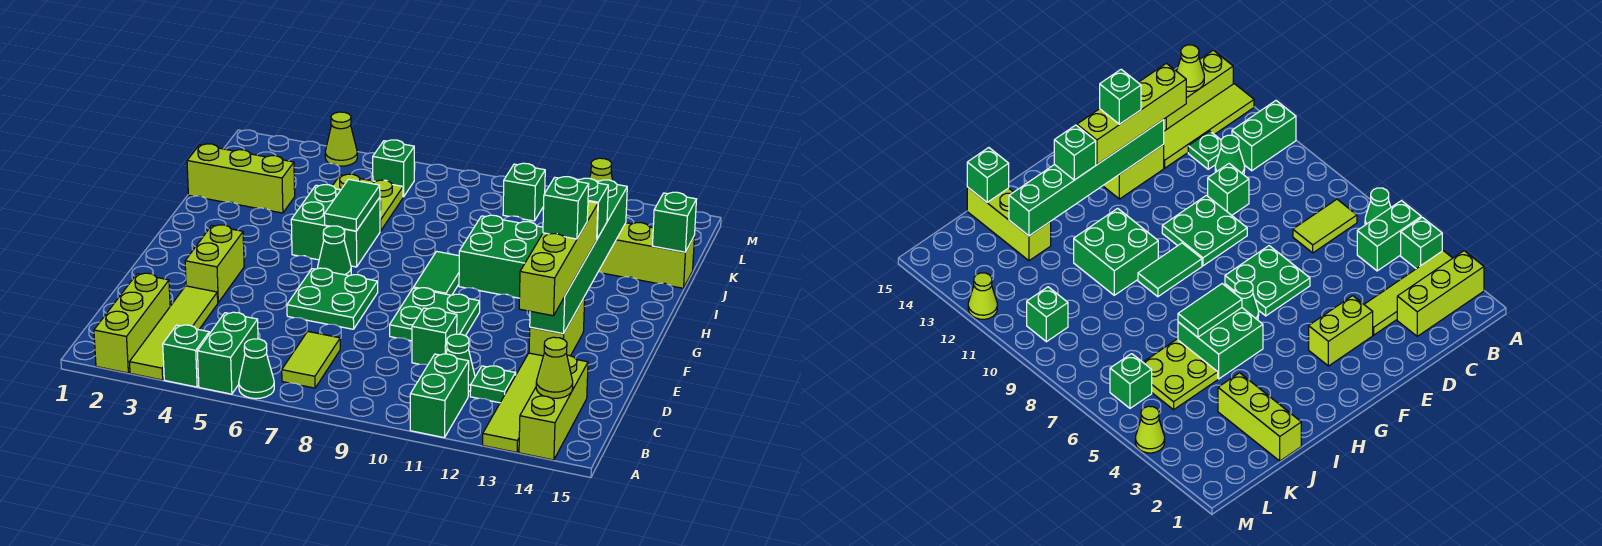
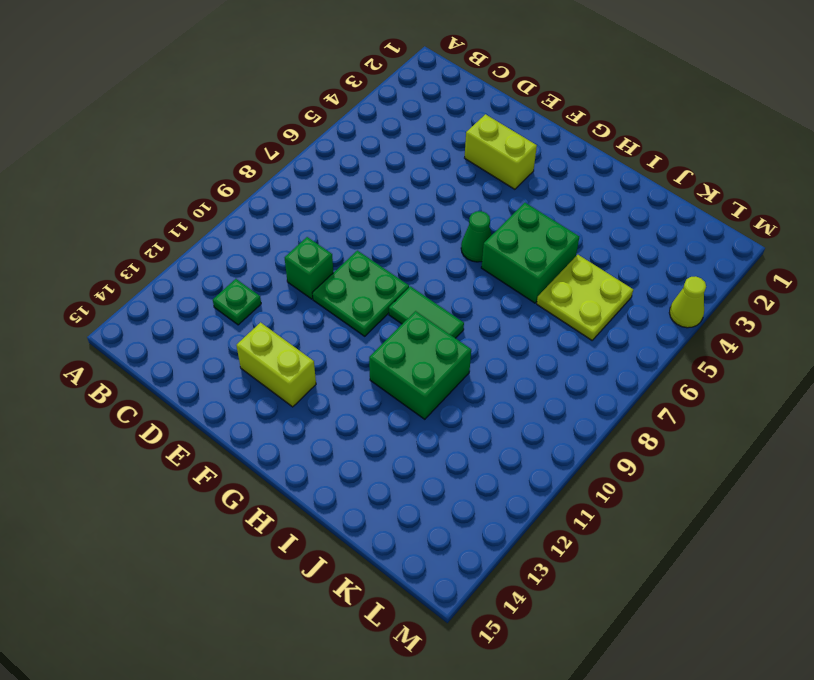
none -> lime brick A2:C2 level 1
none -> lime tile A3:D3 level 1
none -> green brick A4 level 1
none -> green brick A5:B5 level 1

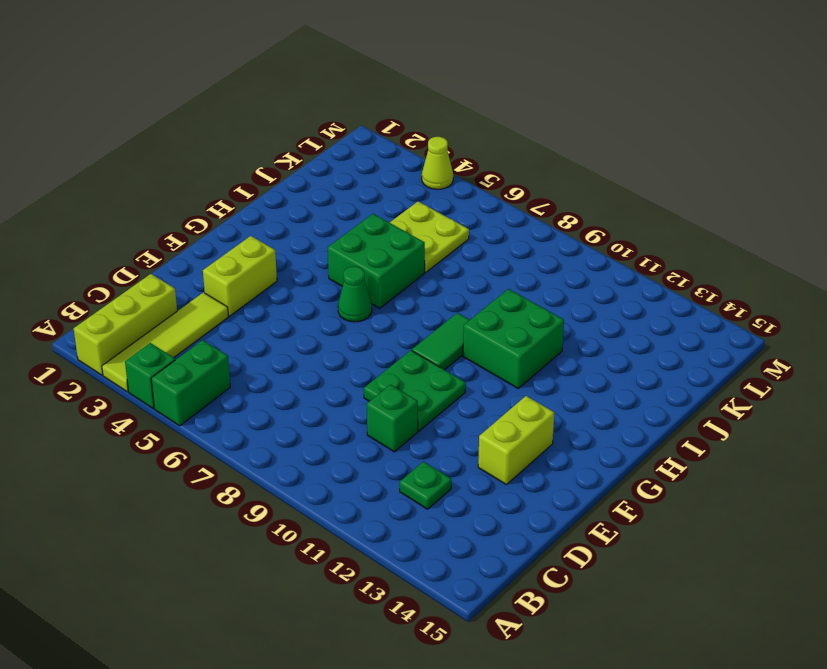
none -> green cone A6 level 1
none -> green brick A11:B11 level 1
none -> lime tile A13:D13 level 1
none -> lime brick A14:C14 level 1

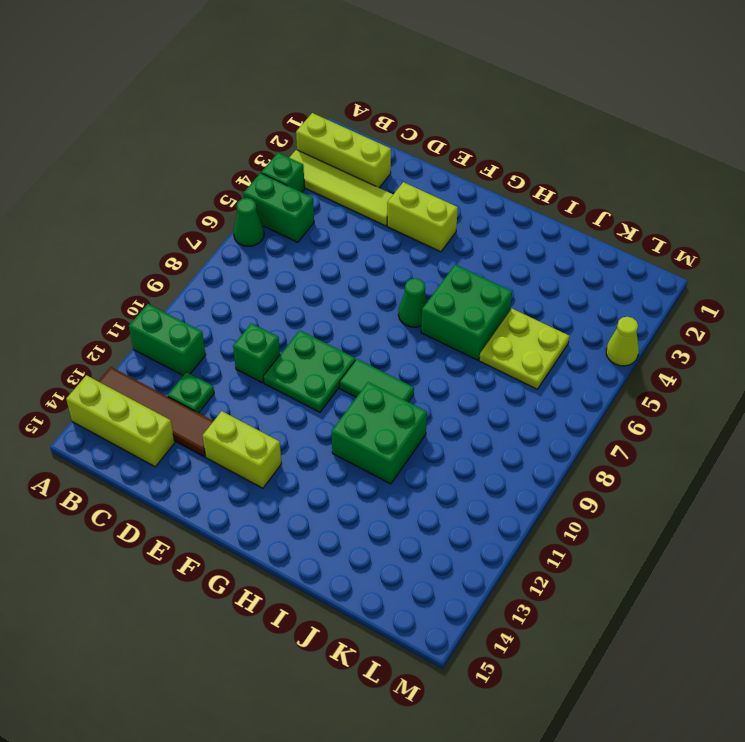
brown tile A13:D13 level 1 -> lime tile A13:D13 level 1
none -> lime tile B7:C7 level 1
none -> green cone C11 level 1
none -> green plate E6:F7 level 1
none -> lime brick J1:J3 level 1

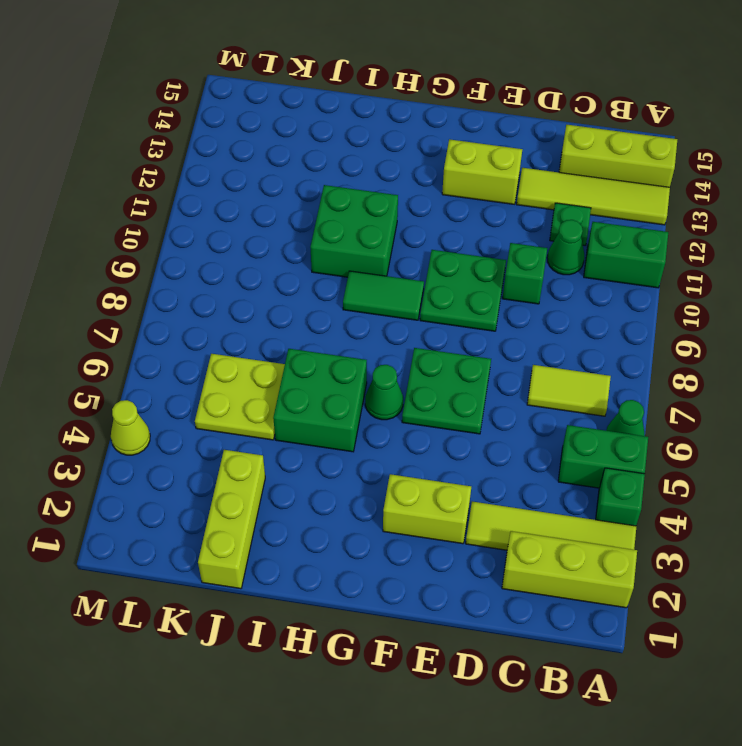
none -> lime brick J13:J15 level 1
none -> green brick L6 level 1
none -> green brick L10 level 1
none -> lime cone M12 level 1

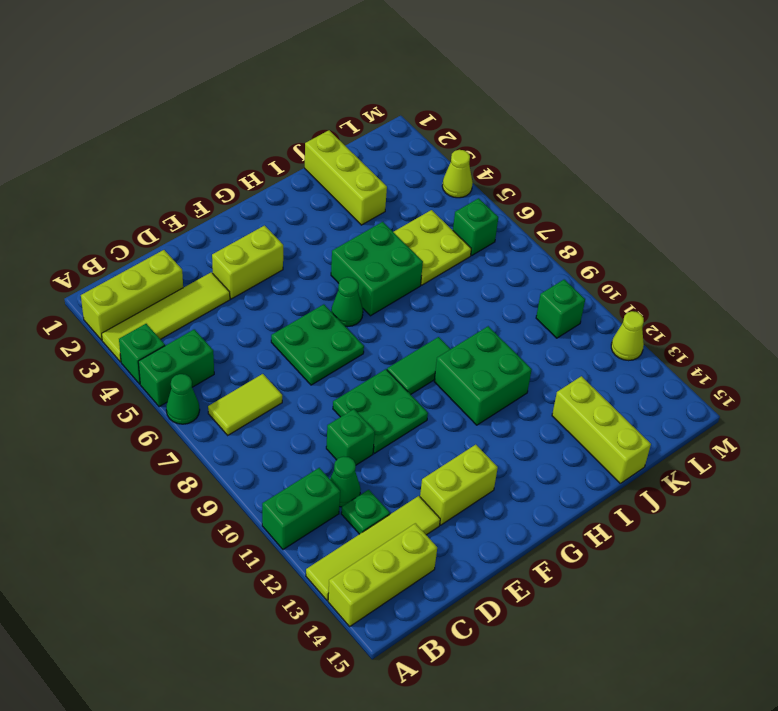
none -> lime cone B14 level 2
none -> green brick E13:J13 level 2
none -> green tile H6:I6 level 2
none -> green brick J15 level 2

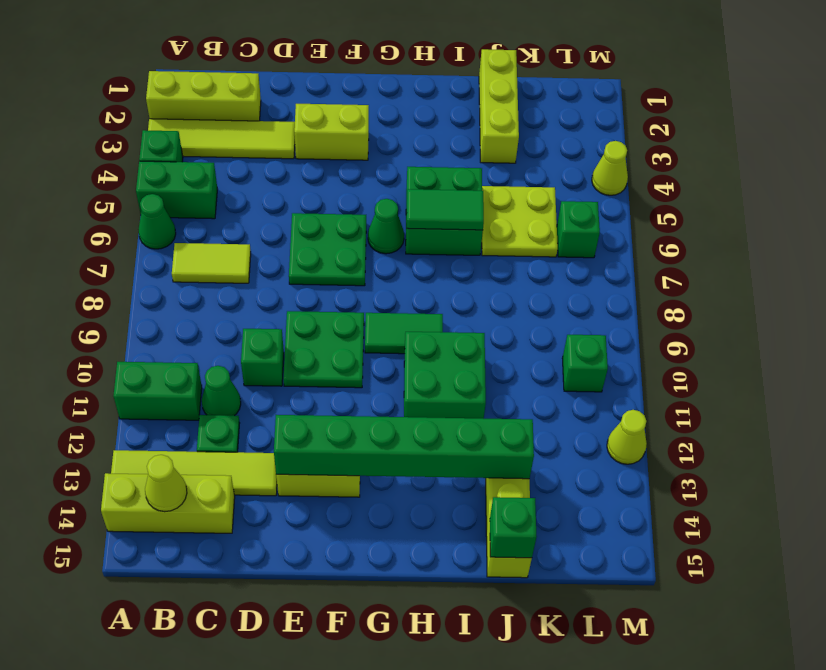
none -> lime brick D13:G13 level 3
none -> green brick H13 level 3
none -> green brick F13 level 4

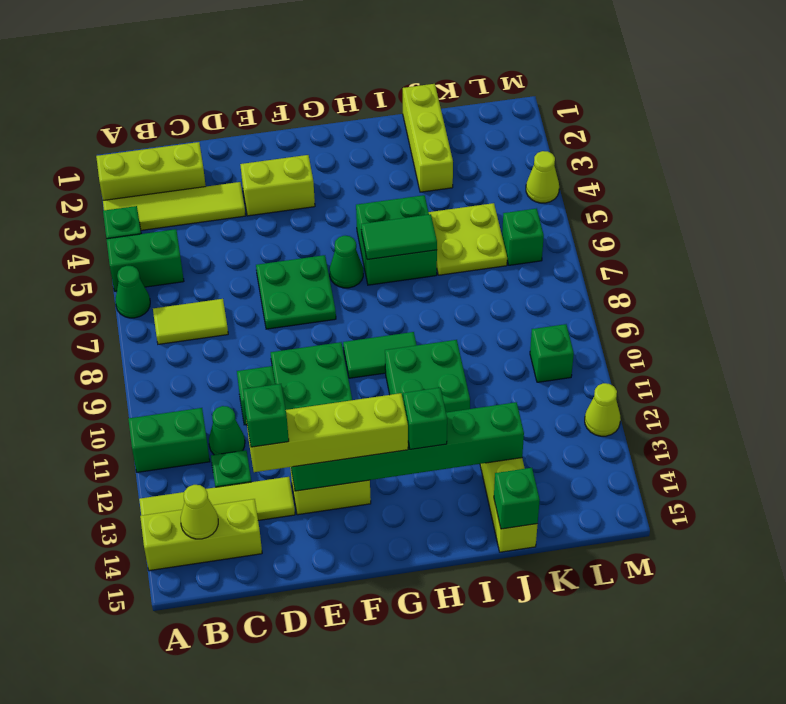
green brick D13 level 4 -> green brick F13 level 4

